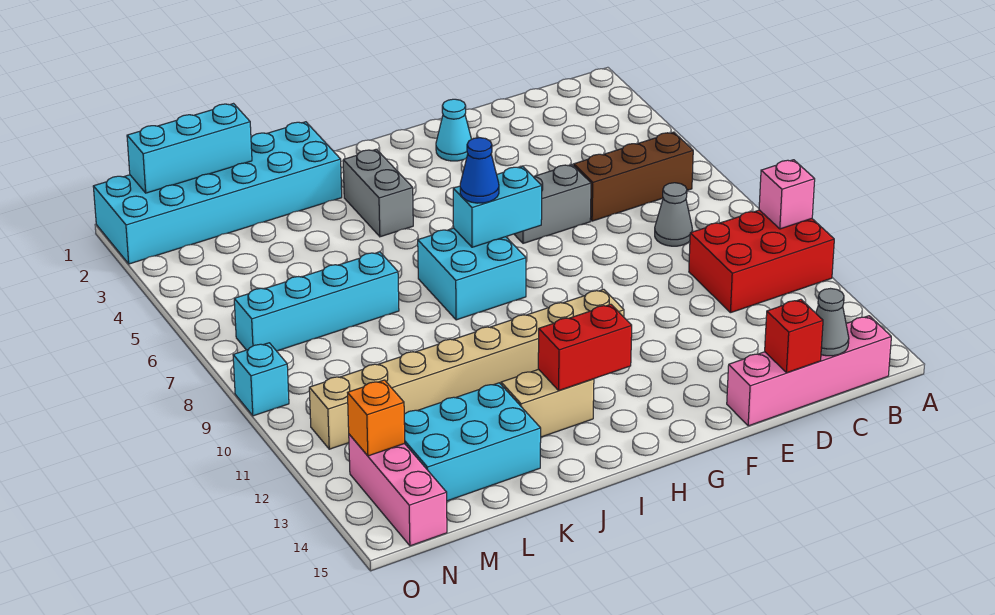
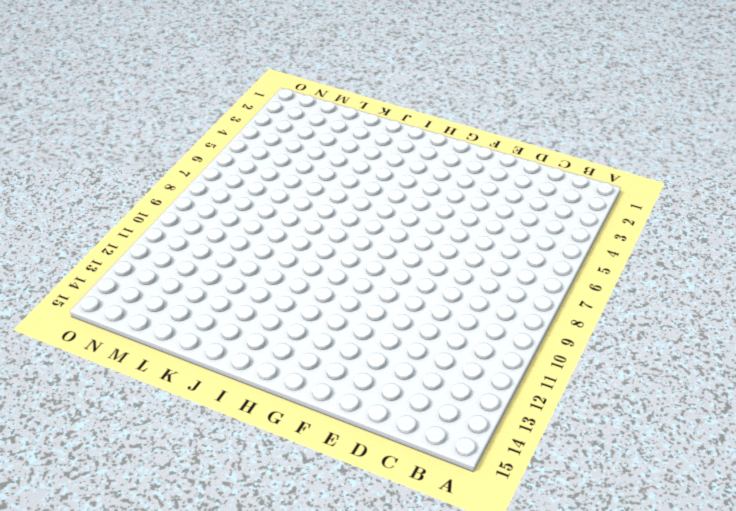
none -> red brick A10:C11 level 1
none -> brown brick B6:D6 level 1
none -> pink brick B15:E15 level 1

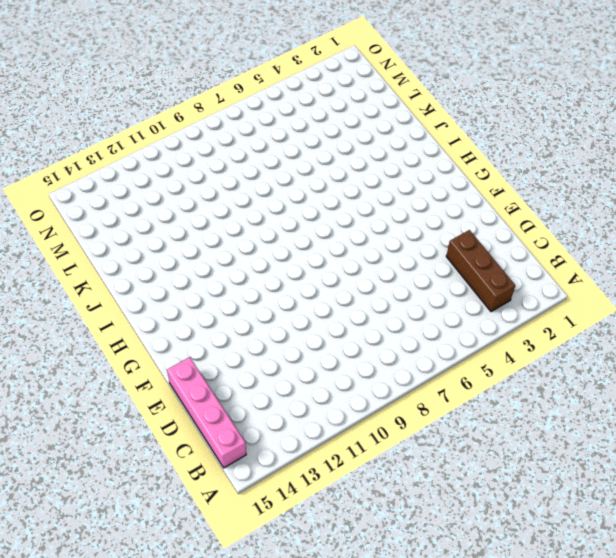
brown brick B3:D3 level 1 -> brown brick B6:D6 level 1
none -> red brick A10:C11 level 1
none -> grey cone C8 level 1
none -> grey brick E6:F6 level 1

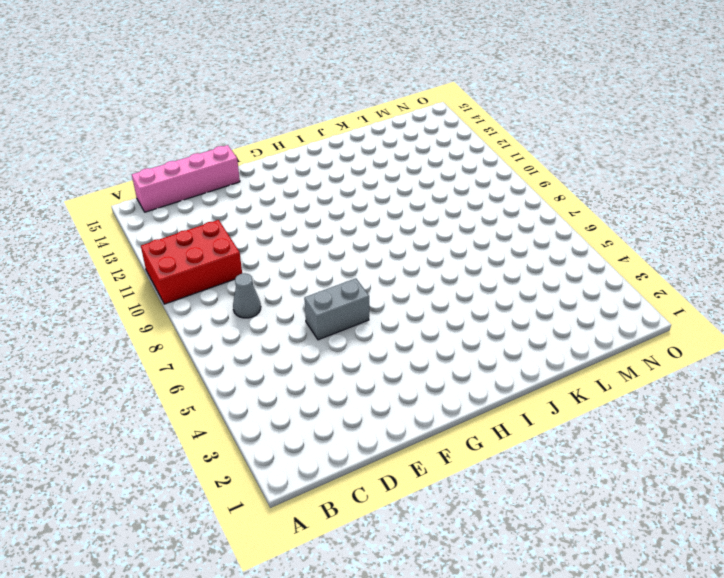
none -> brown brick B6:D6 level 1
none -> cyan cone F2 level 1
none -> tan brick G11:N11 level 1

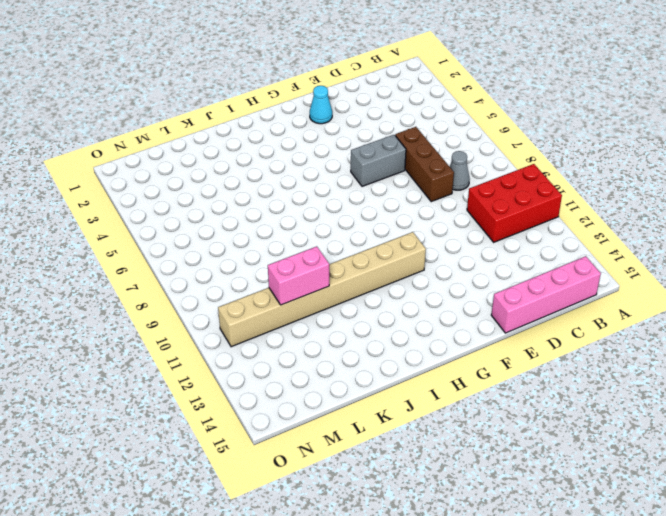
brown brick D6:D8 level 1 -> brown brick B6:D6 level 1
pink brick K11:L11 level 2 -> none
none -> cyan brick H7:I8 level 1
none -> grey brick I3:I4 level 1
none -> tan brick I13:J13 level 1

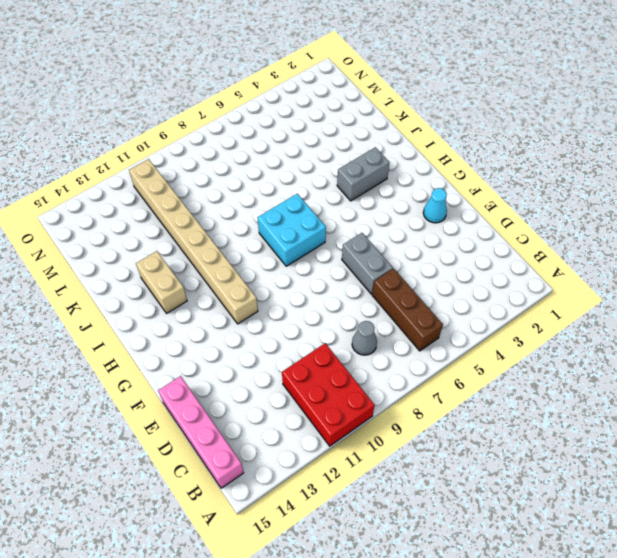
none -> cyan brick J1:O2 level 1
none -> cyan brick K7:N7 level 1
none -> cyan brick K13:M14 level 1

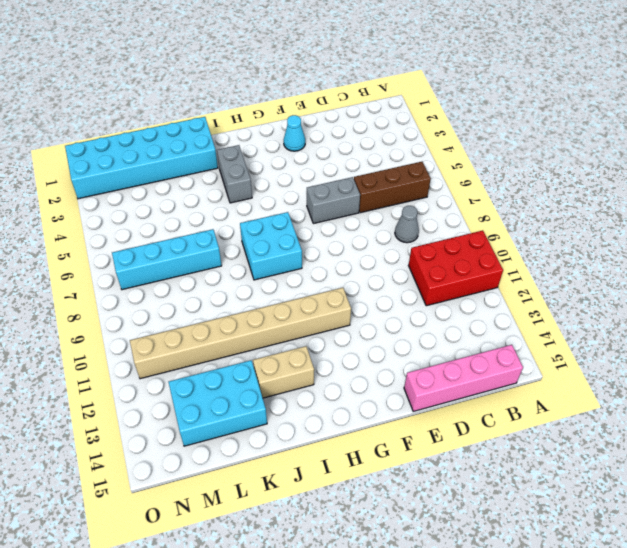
none -> pink brick N13:N15 level 1
none -> cyan brick O9 level 1
none -> pink brick A10 level 2

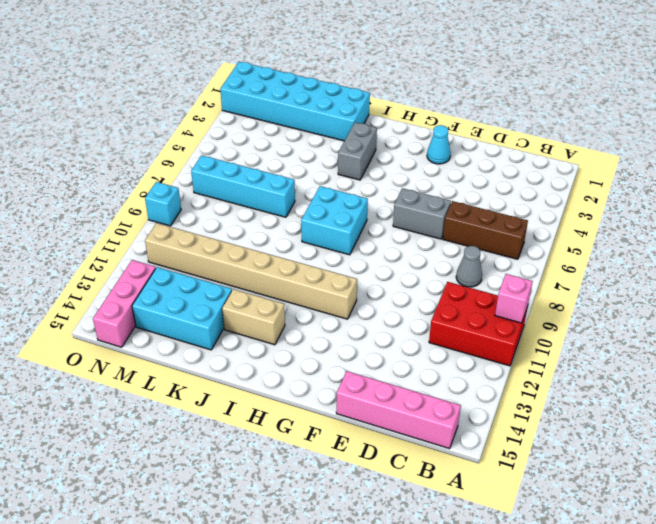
none -> grey cone C15 level 2
none -> red brick D15 level 2
none -> cyan brick G7:H7 level 2

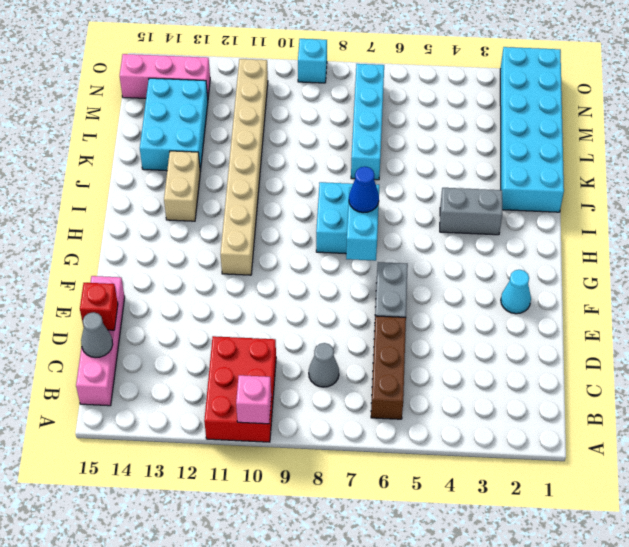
none -> red brick H13:I13 level 2
none -> cyan brick L1:N1 level 2
none -> orange brick N13 level 2

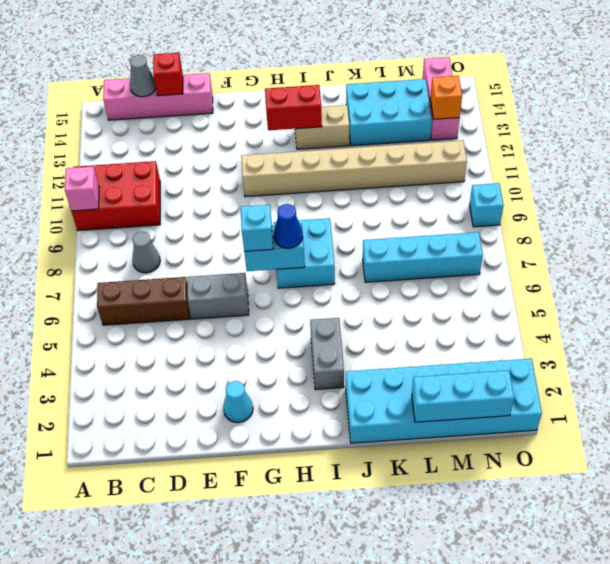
cyan brick G7 level 3 -> none

